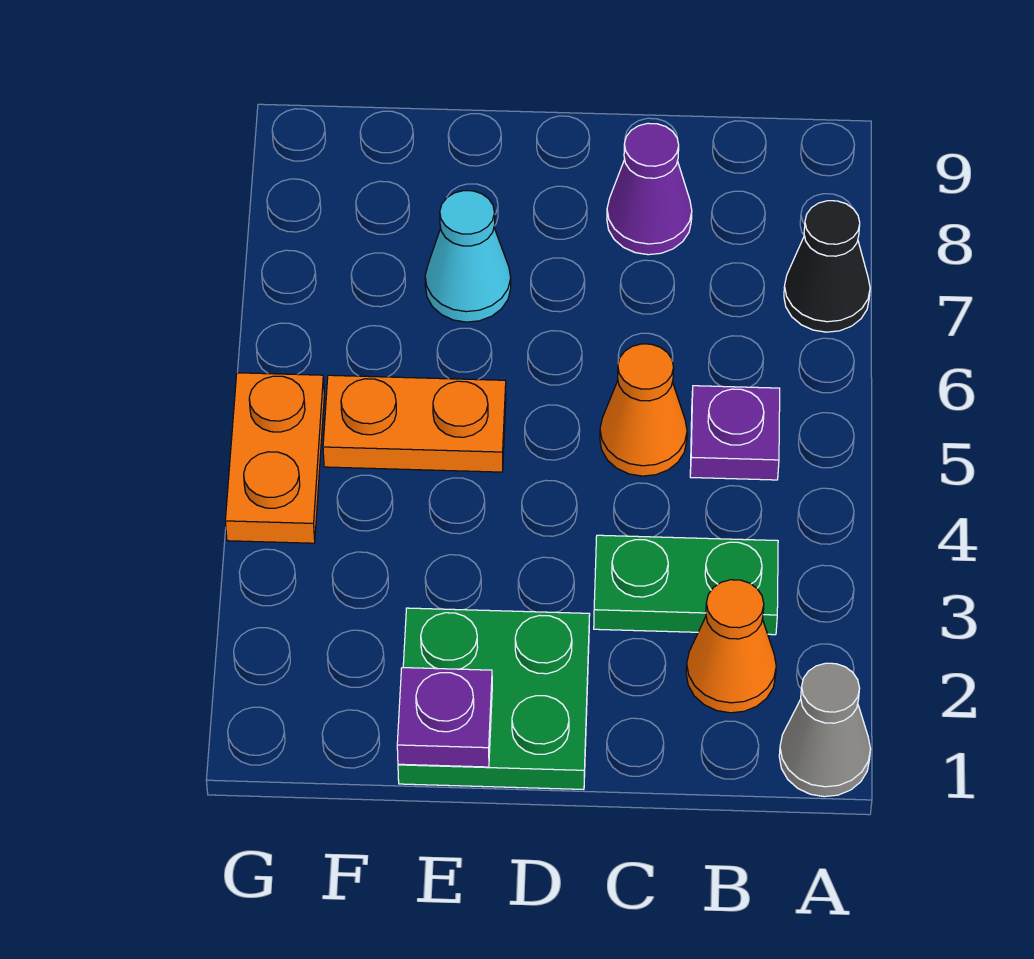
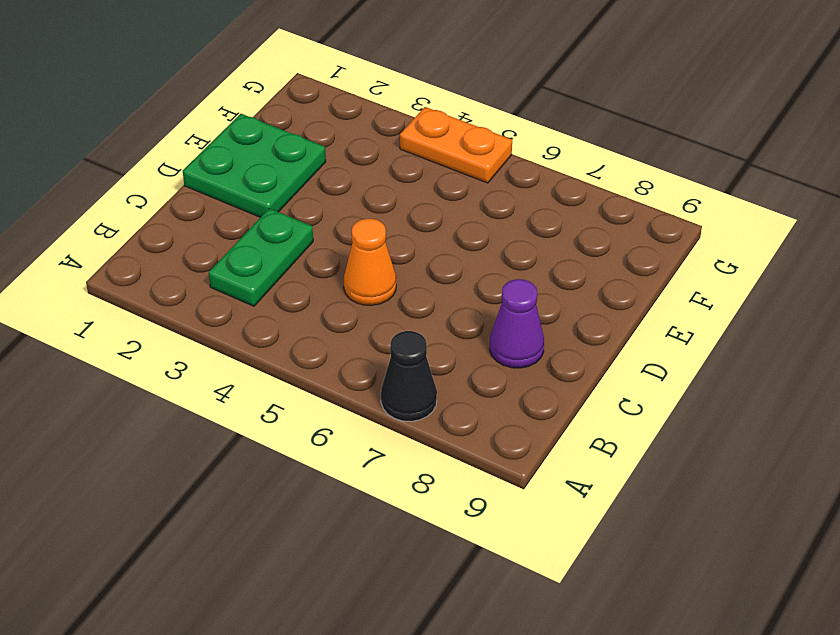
none -> grey cone A1 level 1
none -> orange cone B2 level 1
none -> purple plate B5 level 1

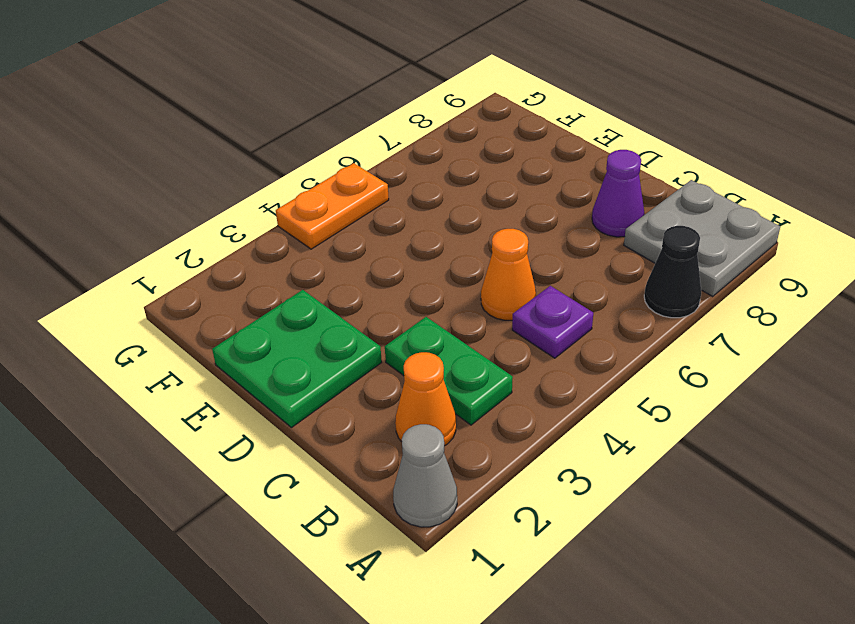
grey plate A8:B9 level 1 -> none
none -> orange plate E5:F5 level 1
none -> cyan cone E7 level 1
none -> purple plate E1 level 2

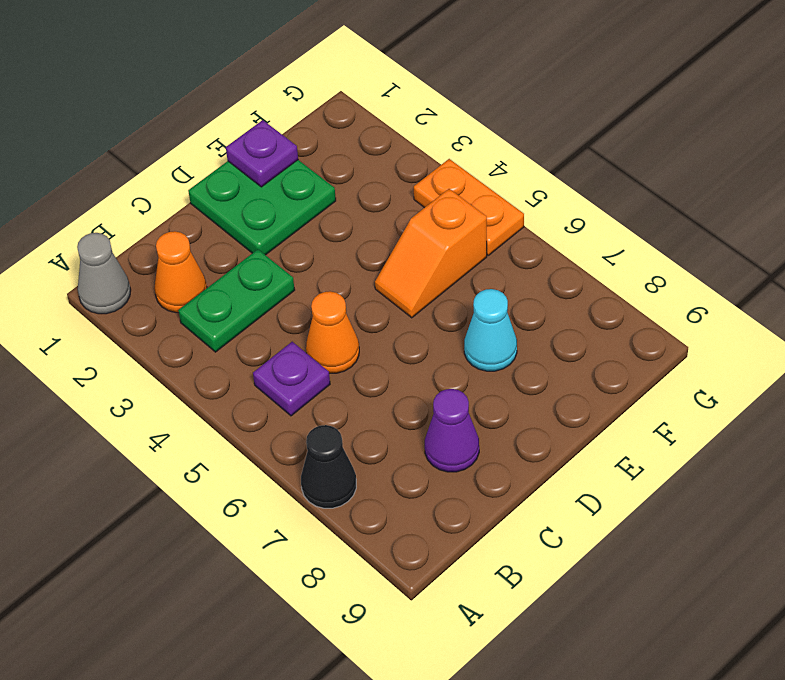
orange slope E5:F5 level 1 top F -> orange plate E5:F5 level 1

